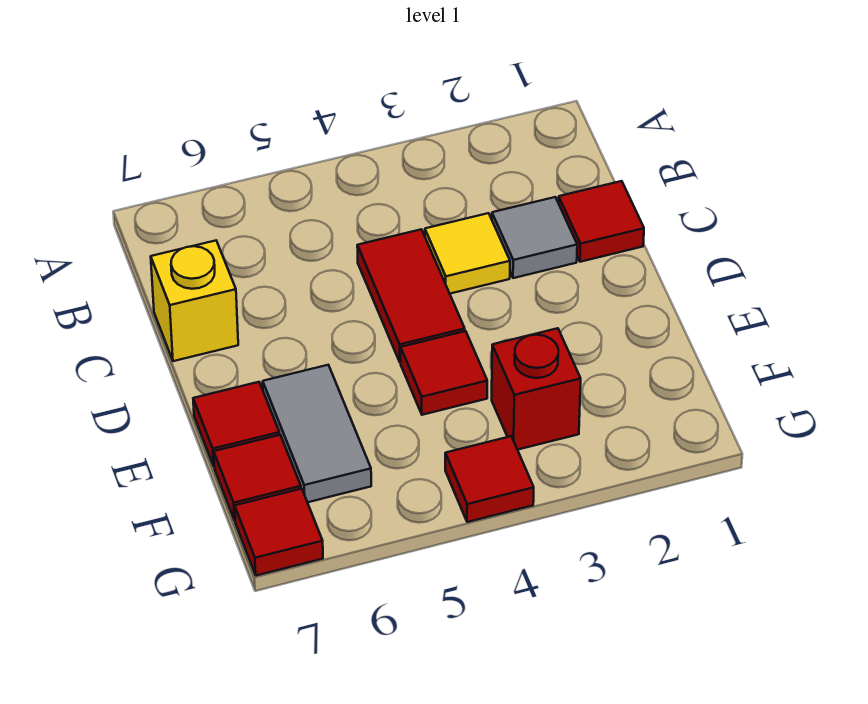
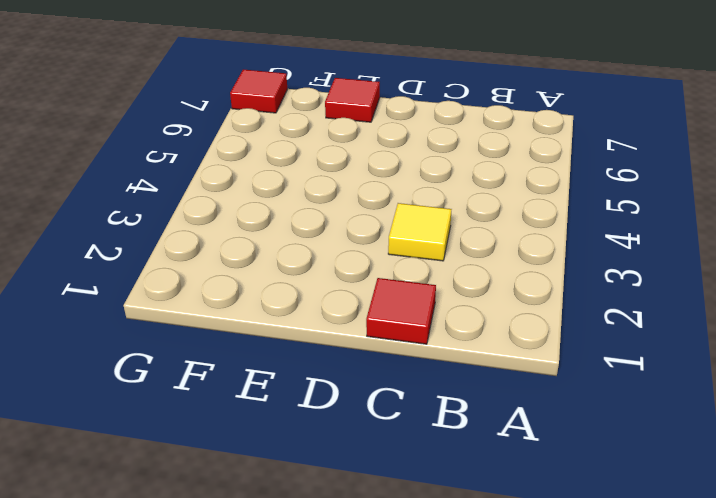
none -> grey tile C2 level 1
none -> red tile C4:D4 level 1
none -> yellow brick C7 level 1

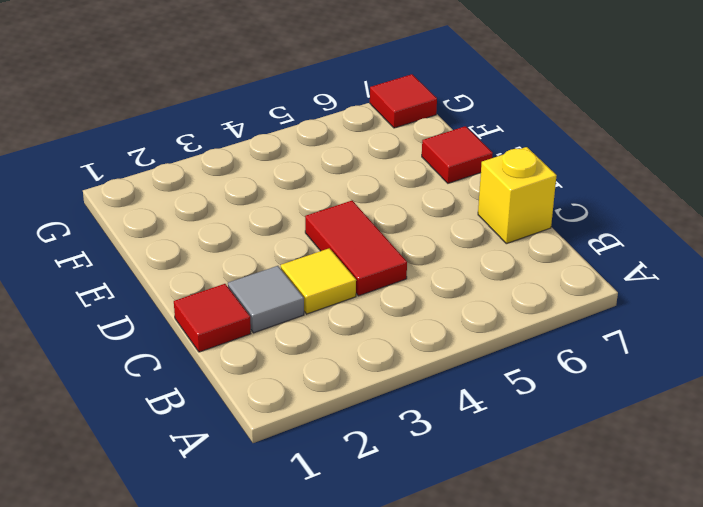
none -> red tile E4 level 1
none -> grey tile E6:F6 level 1
none -> red brick F3 level 1

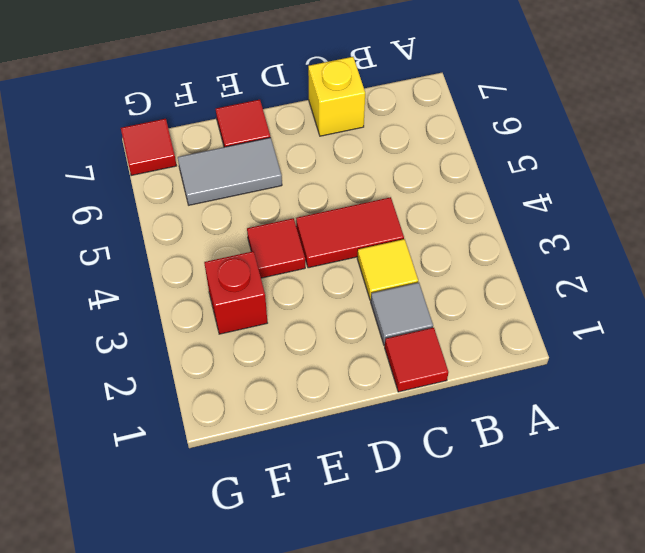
none -> red tile F7 level 1
none -> red tile G4 level 1

